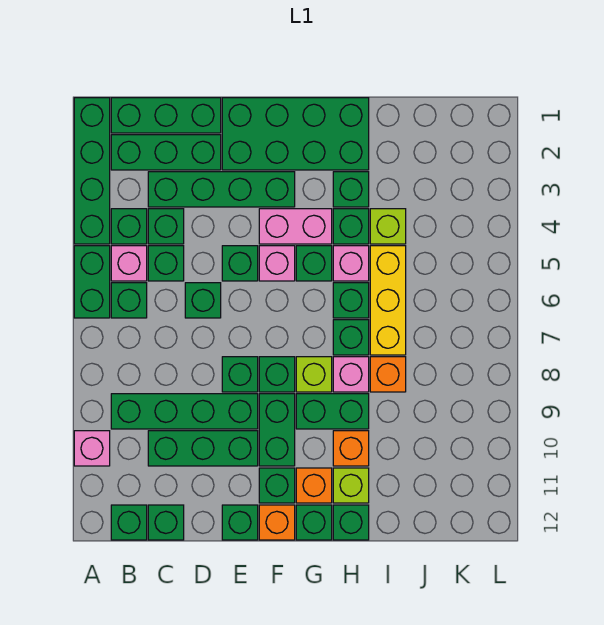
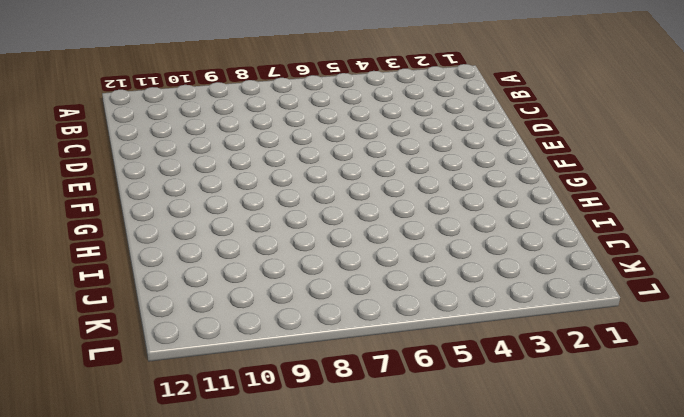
none -> green brick A1:A4 level 1
none -> green brick A5:A6 level 1
none -> pink brick A10 level 1
none -> green brick B1:D1 level 1

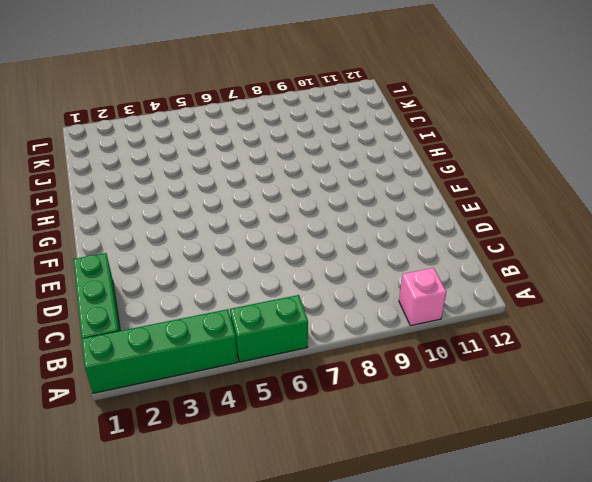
none -> green brick B2:D2 level 1
none -> green brick B4 level 1
none -> pink brick B5 level 1
none -> green brick B6 level 1

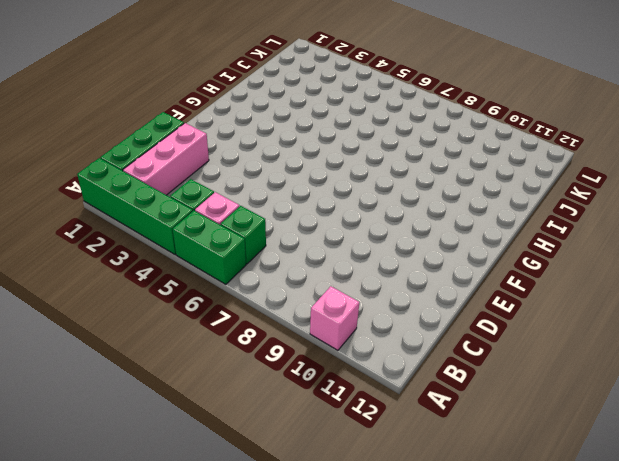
pink brick B2:D2 level 1 -> green brick B2:D2 level 1
none -> green brick B9:E9 level 1
none -> green brick B12 level 1
none -> green brick C3:F3 level 1
none -> green brick C4 level 1

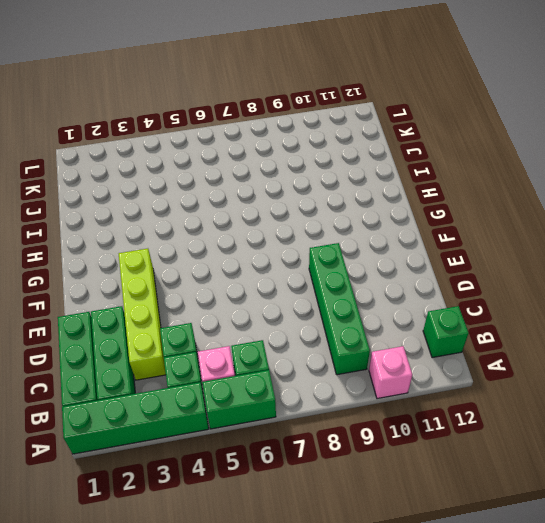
lime brick C3:F3 level 1 -> green brick C3:F3 level 1
none -> green brick C5 level 1
none -> green brick C10:E10 level 1
none -> green brick C12 level 1
none -> green brick D6 level 1

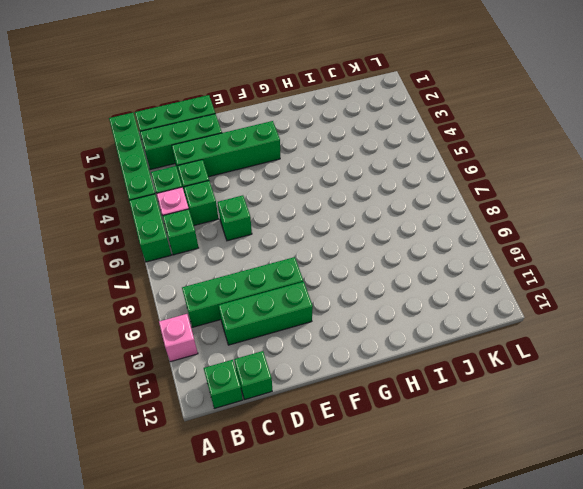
none -> green brick E1:H2 level 1
none -> green brick E5 level 1
none -> green brick E8 level 1
none -> green brick E12 level 1

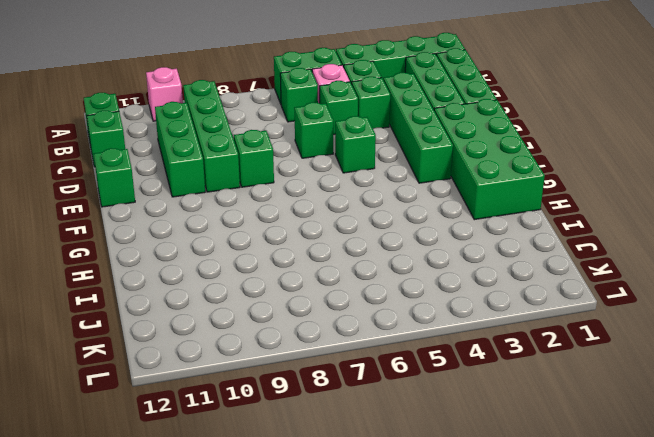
none -> pink brick F4:G4 level 1
none -> pink brick F5 level 1
none -> green brick F8 level 1
none -> green brick F9:F10 level 1

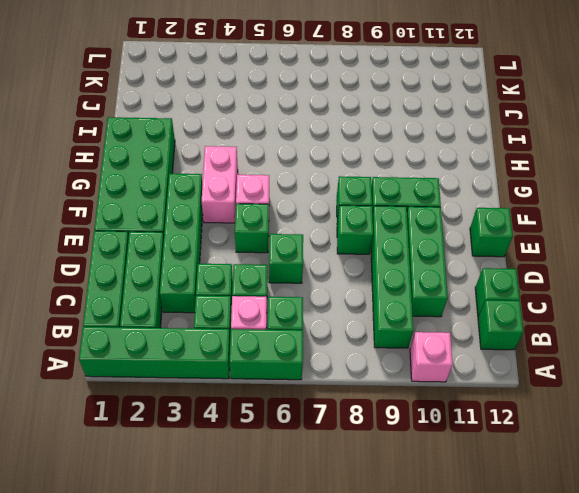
none -> green brick F11 level 1
none -> orange brick F12 level 1
none -> green brick G5 level 1
none -> lime brick G8 level 1

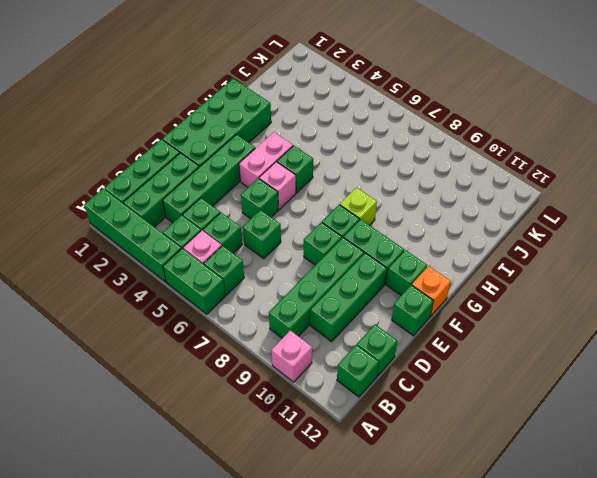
none -> green brick G9:H9 level 1
none -> orange brick G11 level 1
none -> green brick G12 level 1
none -> green brick H3 level 1

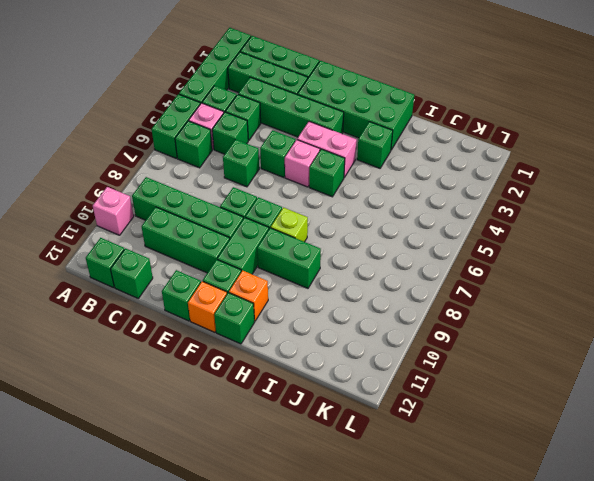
none -> green brick H4 level 1
none -> pink brick H5 level 1
none -> green brick H6 level 1
none -> green brick H7 level 1

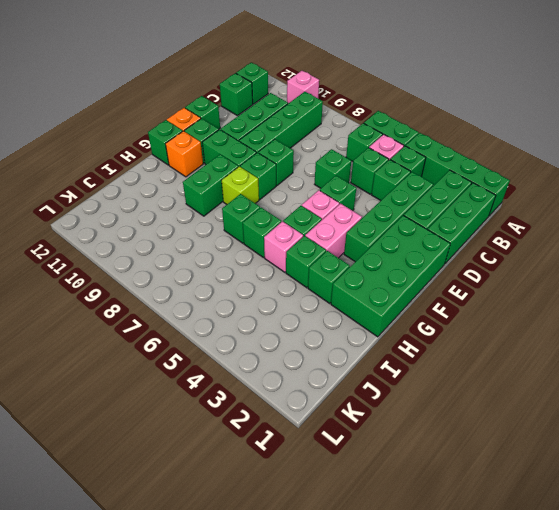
none -> pink brick H8 level 1
none -> orange brick H10 level 1
none -> lime brick H11 level 1
none -> green brick H12 level 1

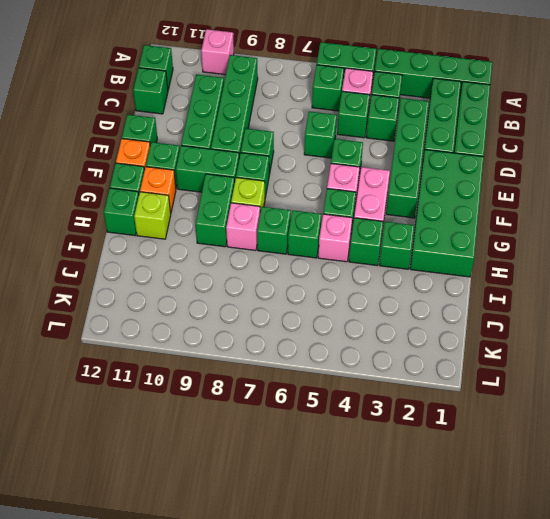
none -> orange brick H10 level 1
none -> lime brick I4 level 1
none -> yellow brick I5:I7 level 1
none -> orange brick I8 level 1

